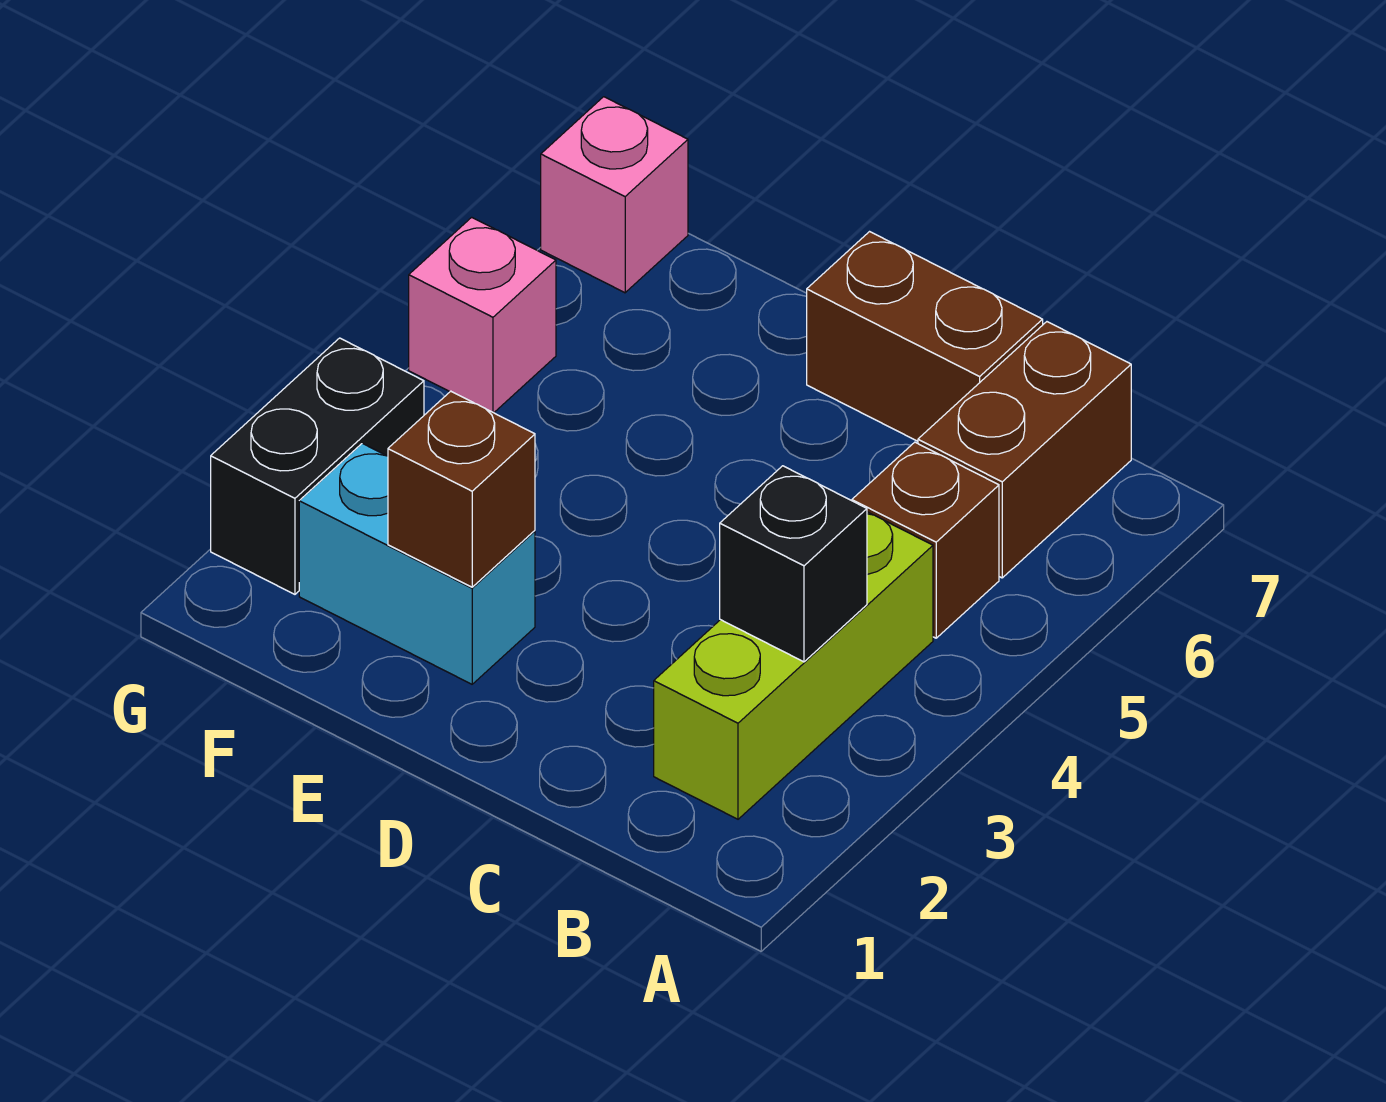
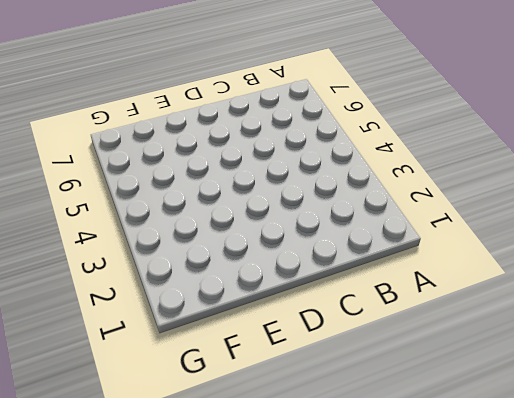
none -> lime brick B2:B4 level 1
none -> brown brick B5 level 1

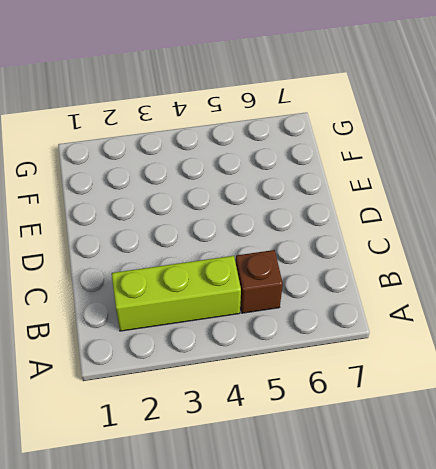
none -> brown brick B6:B7 level 1
none -> brown brick C7:D7 level 1

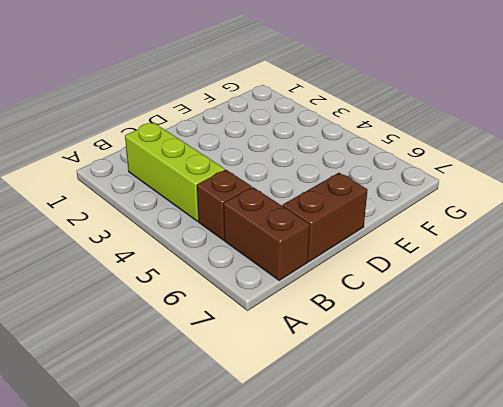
none -> cyan brick E2:F2 level 1
none -> black brick G2:G3 level 1

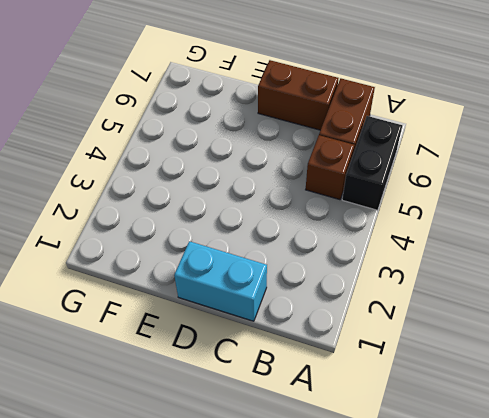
black brick A5:A6 level 1 -> black brick G2:G3 level 1
cyan brick C1:D1 level 1 -> cyan brick E2:F2 level 1
none -> lime brick B2:B4 level 1
none -> pink brick G5 level 1

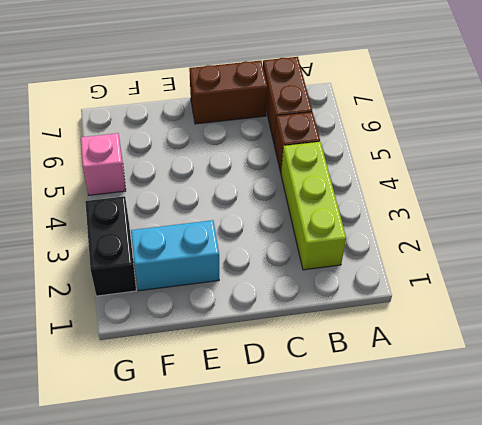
none -> pink brick G7 level 1
none -> black brick B3 level 2

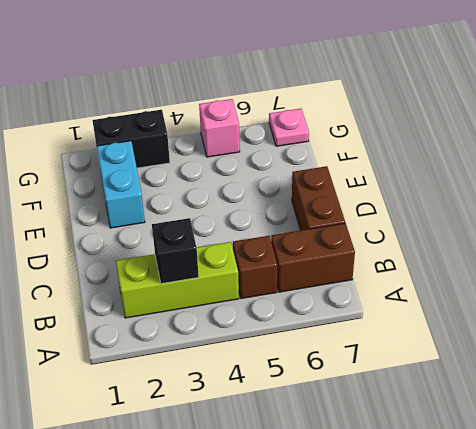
pink plate G7 level 1 -> pink brick G7 level 1
none -> brown brick E2 level 2

